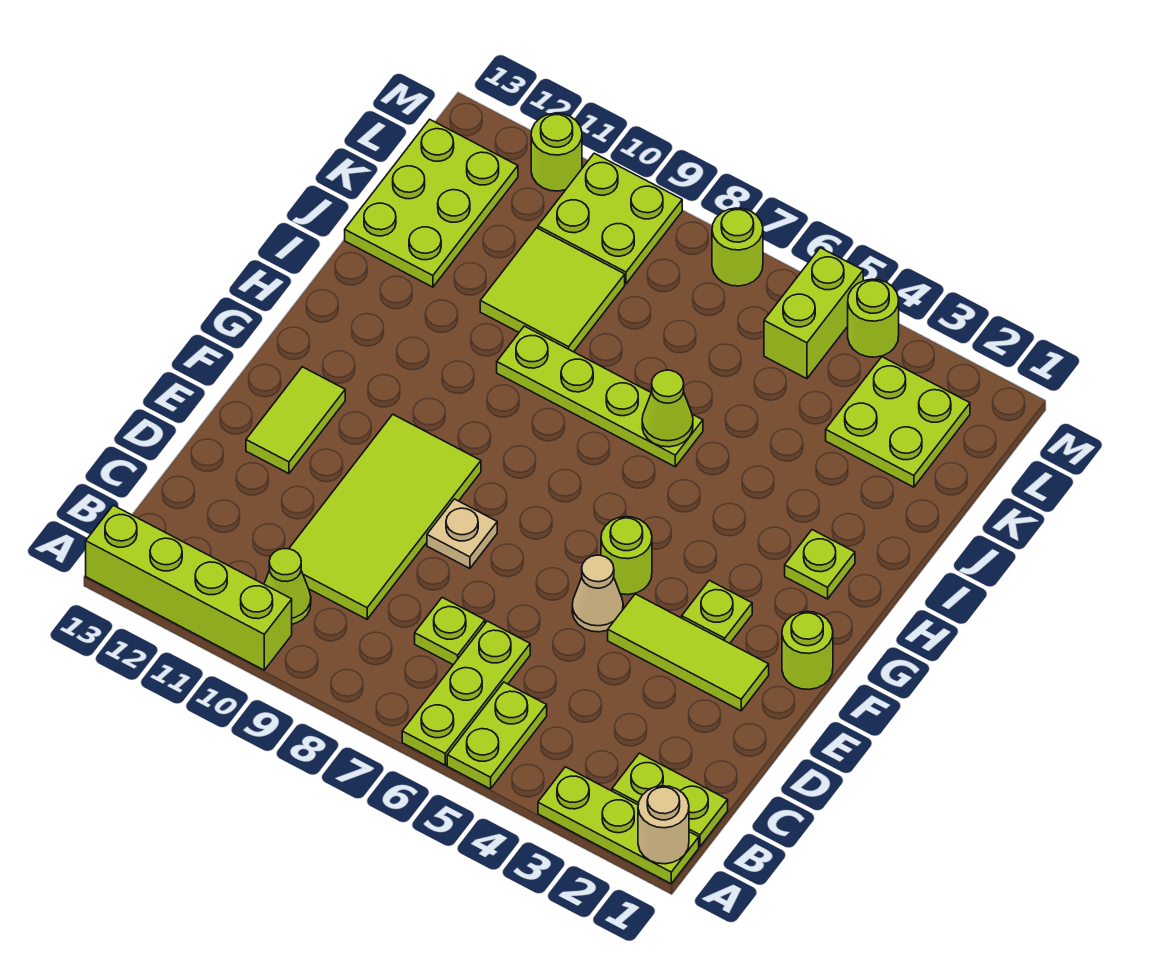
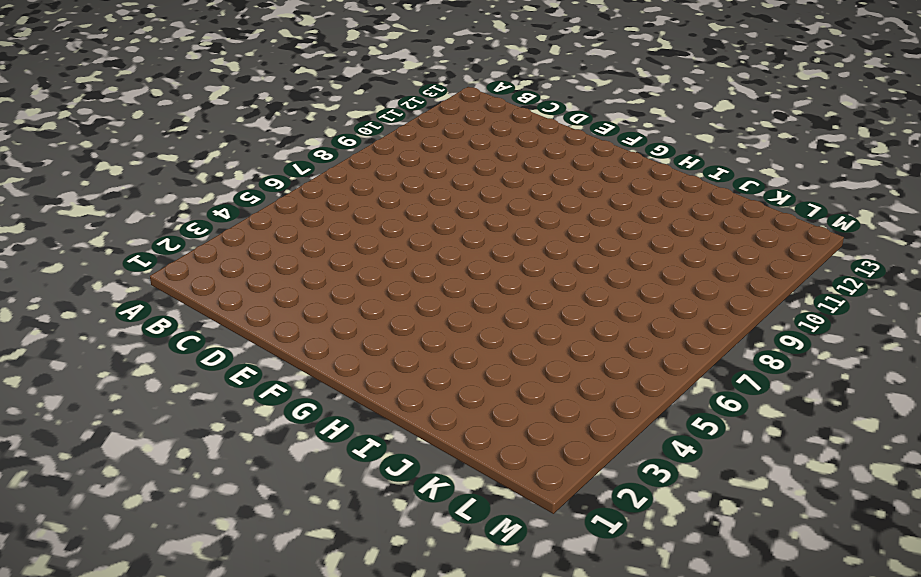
none -> lime plate A1:A3 level 1
none -> lime plate A5:B5 level 1
none -> lime plate A6:C6 level 1

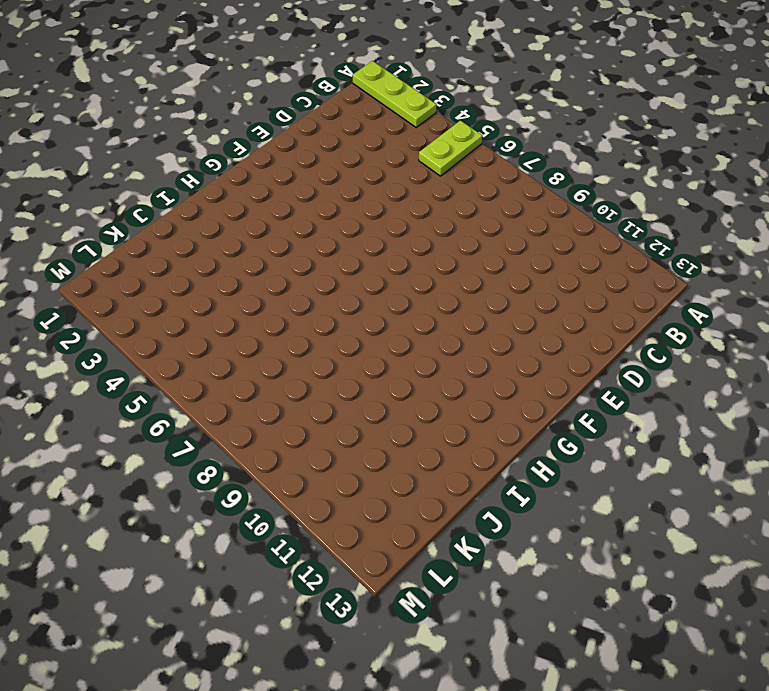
none -> lime plate A6:C6 level 1
none -> lime brick A10:A13 level 1
none -> lime plate B1:B2 level 1

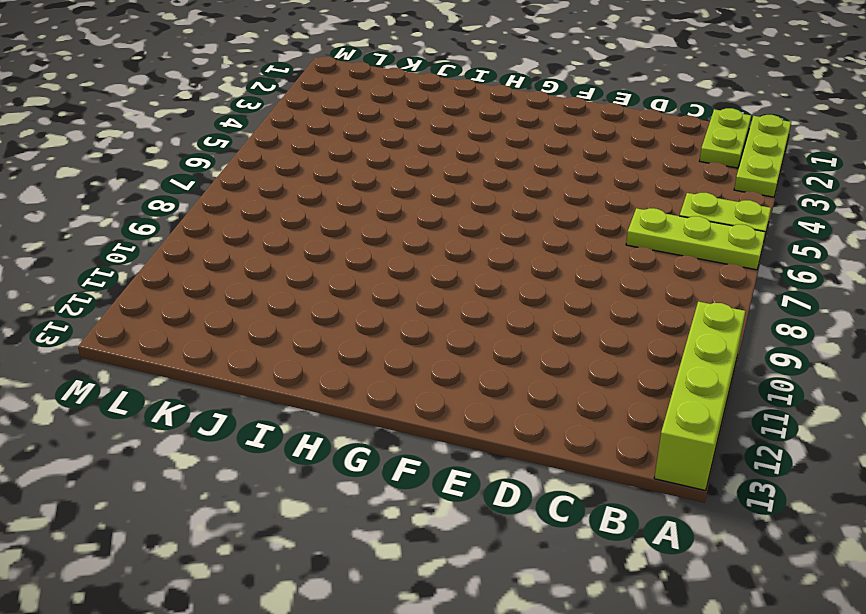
none -> lime cone B10 level 1
none -> lime plate C7 level 1
none -> lime tile C9:F10 level 1

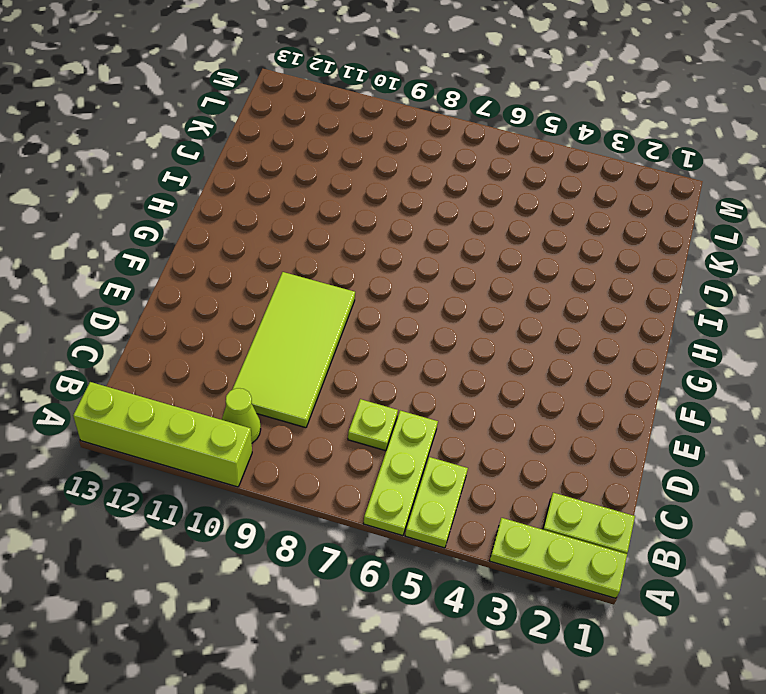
none -> lime tile E2:E4 level 1
none -> tan cone E5 level 1
none -> tan plate E8 level 1

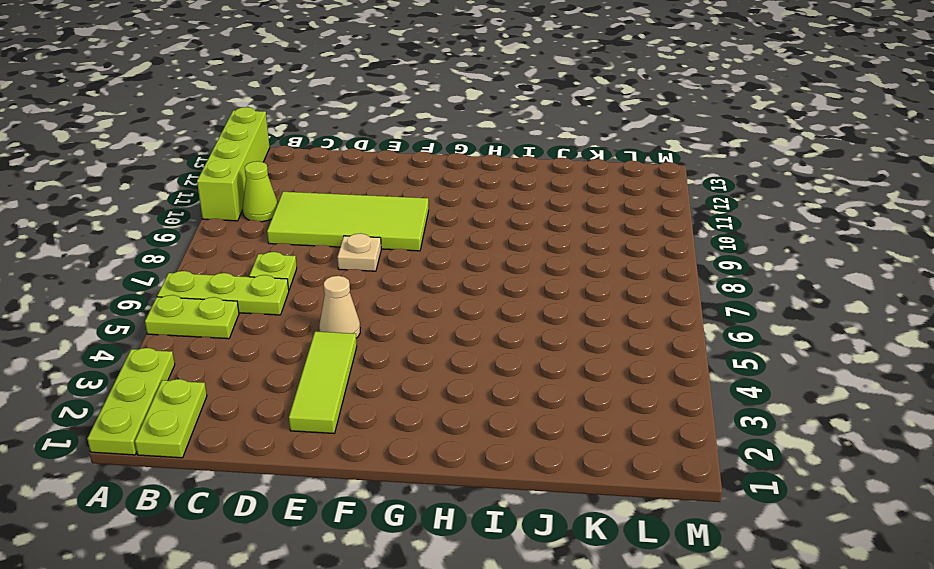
none -> lime tile E12:F12 level 1
none -> lime round brick F1 level 1
none -> lime plate F3 level 1

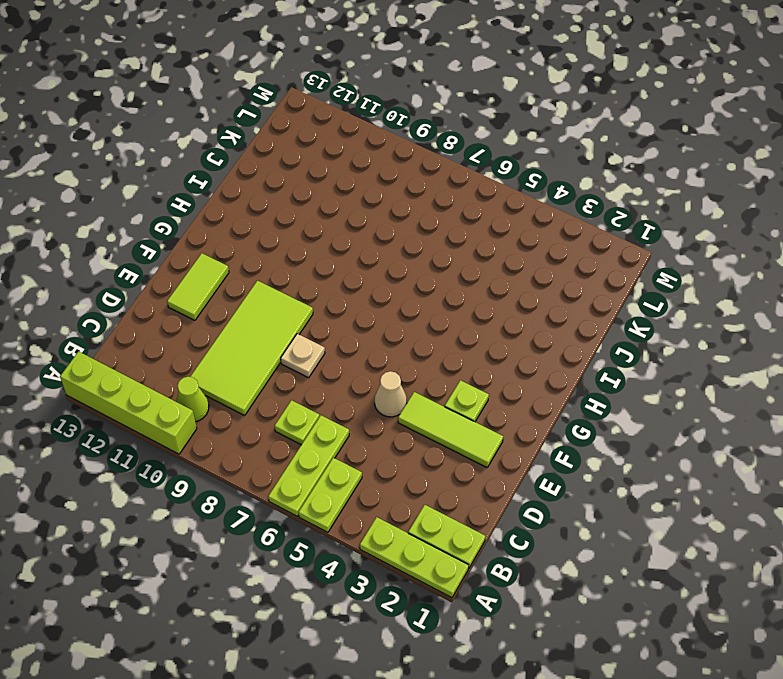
none -> lime round brick F1 level 1
none -> lime round brick F5 level 1
none -> lime plate H2 level 1

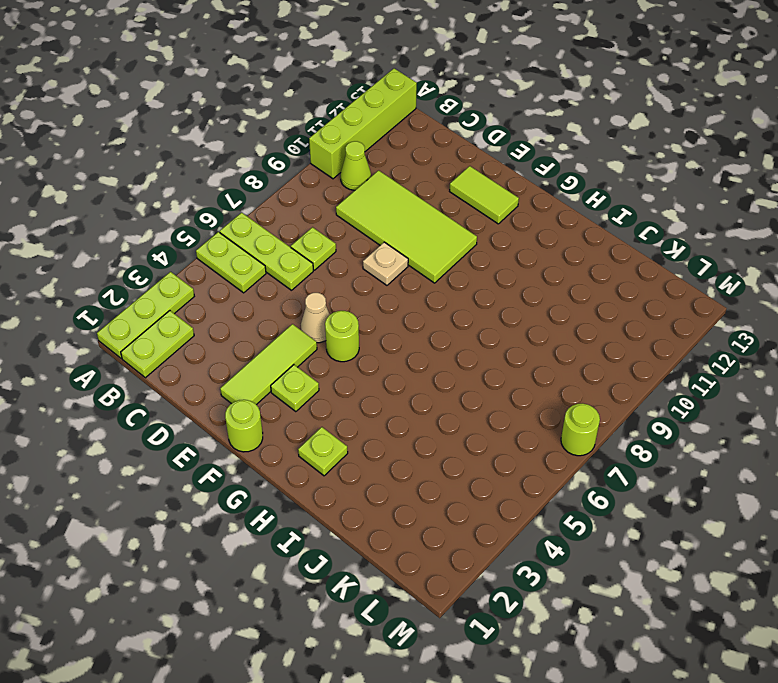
none -> lime plate I6:I9 level 1
none -> lime tile J9:K10 level 1
none -> lime plate J12:L13 level 1

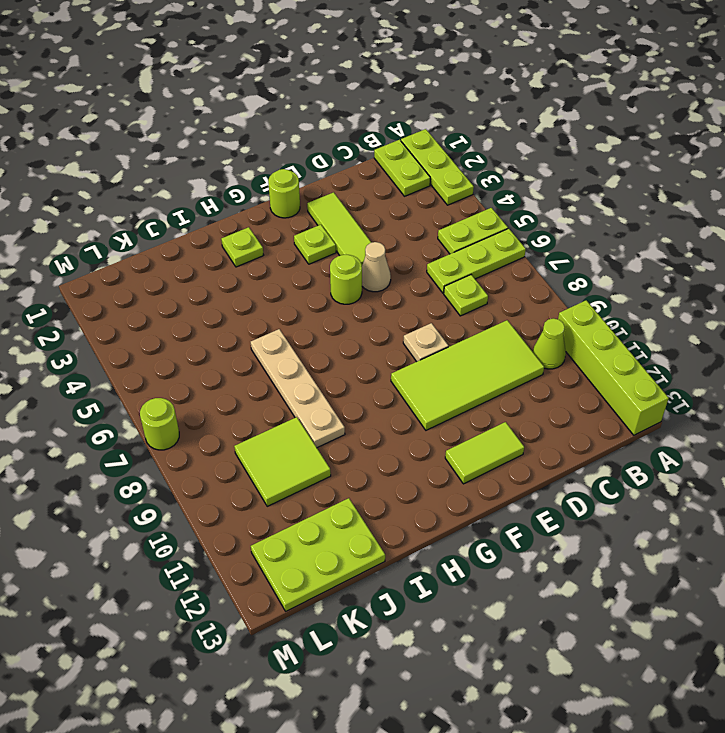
tan plate I6:I9 level 1 -> lime plate I6:I9 level 1
none -> lime plate K2:L3 level 1
none -> lime brick L5:M5 level 1
none -> lime plate L9:M10 level 1

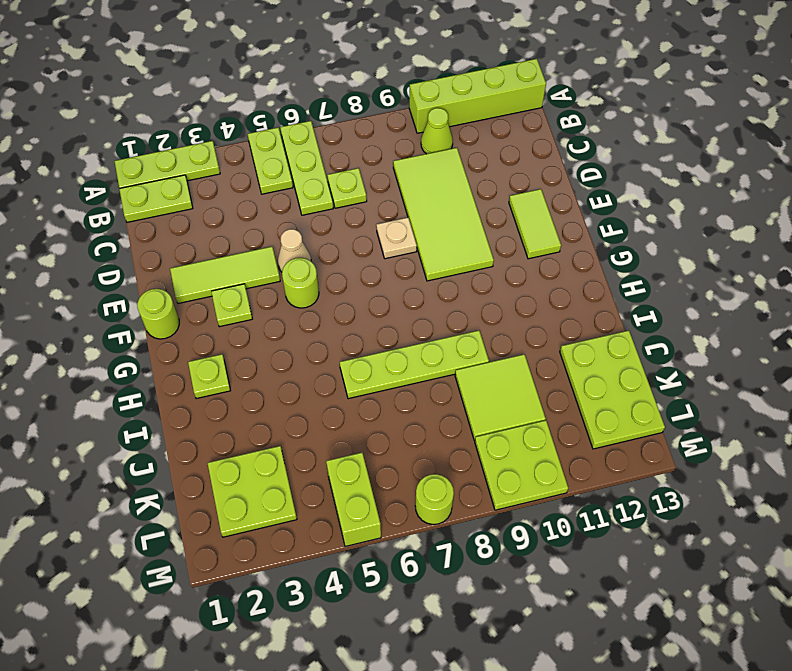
none -> lime round brick M4 level 1
none -> lime round brick M11 level 1
none -> tan round brick A1 level 2

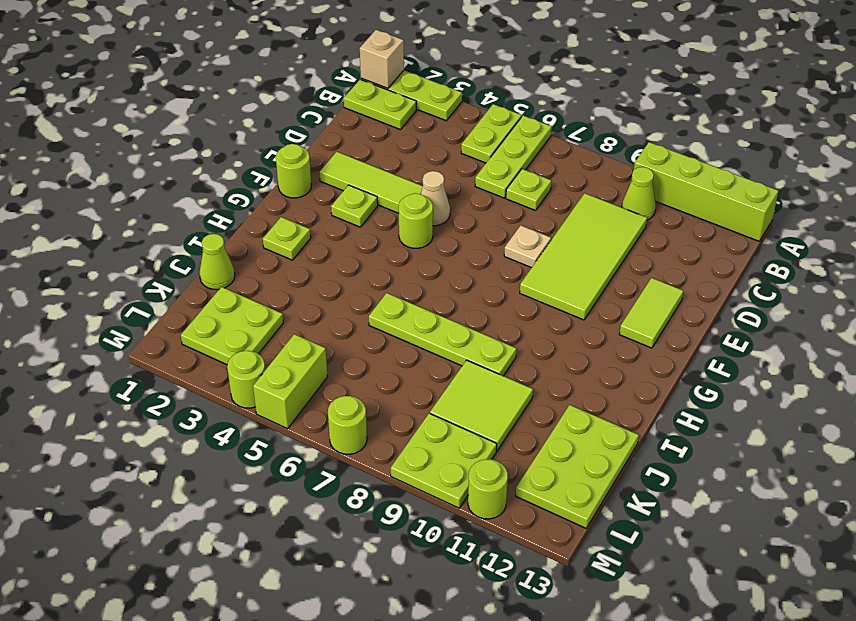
tan brick A1 level 2 -> tan round brick A1 level 2
lime cone J1 level 1 -> lime cone I6 level 2

